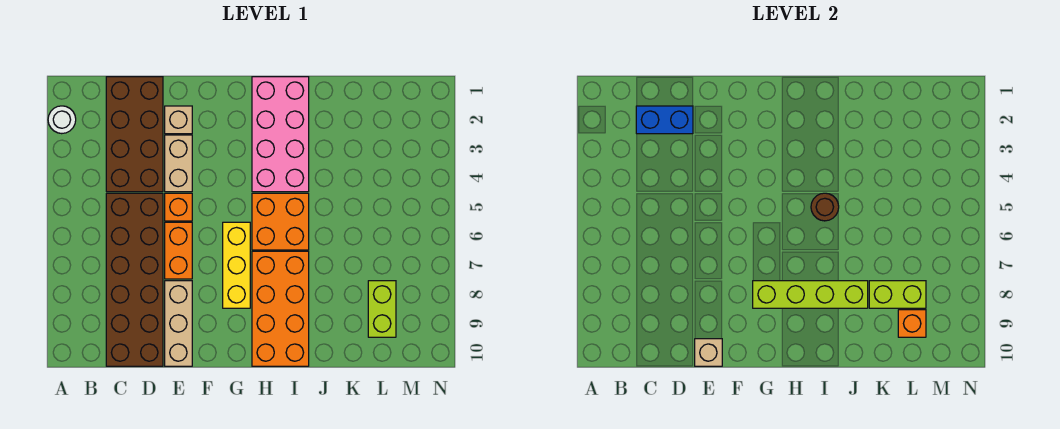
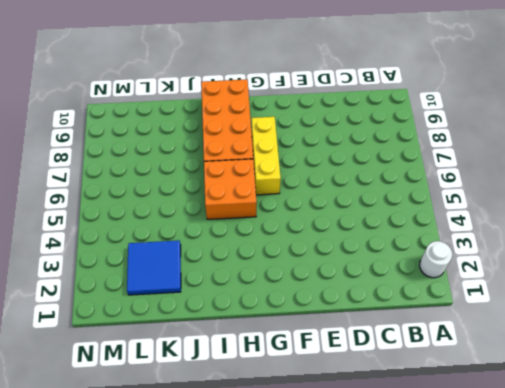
blue tile K2:L3 level 1 -> none
none -> brown brick C1:D4 level 1
none -> brown brick C5:D10 level 1
none -> tan brick E2 level 1

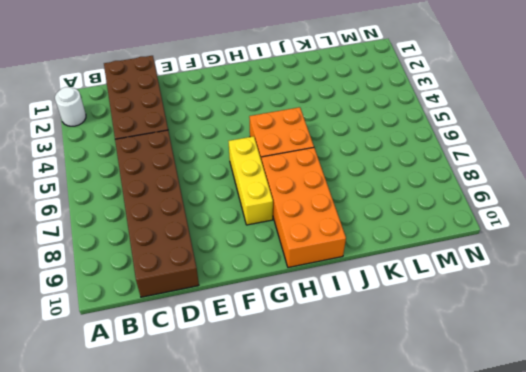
none -> tan brick E2 level 1
none -> tan brick E3:E4 level 1
none -> orange brick E5 level 1

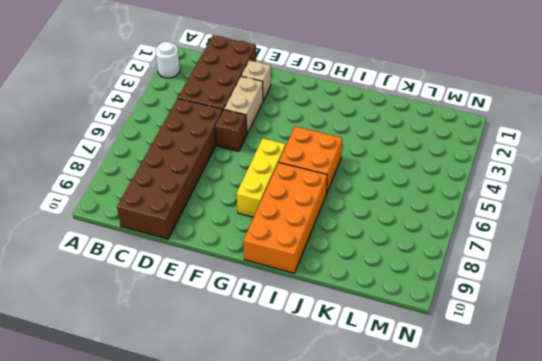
brown brick E5 level 1 -> orange brick E5 level 1
none -> orange brick E6:E7 level 1
none -> tan brick E8:E10 level 1
none -> pink brick H1:I4 level 1

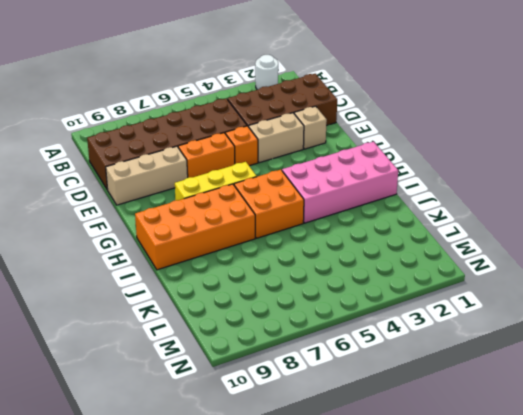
none -> lime brick L8:L9 level 1
none -> blue brick C2:D2 level 2
none -> tan brick E10 level 2

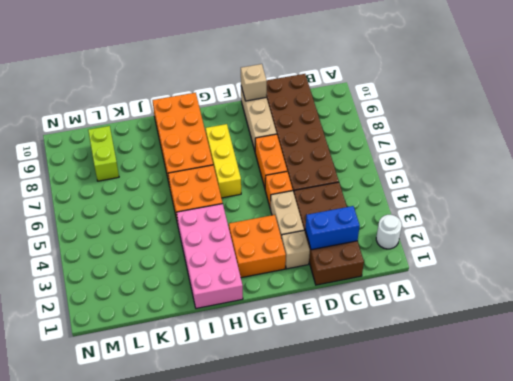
orange brick F2:G3 level 1 -> none
none -> lime brick G8:J8 level 2
none -> brown round brick I5 level 2
none -> lime brick K8:L8 level 2

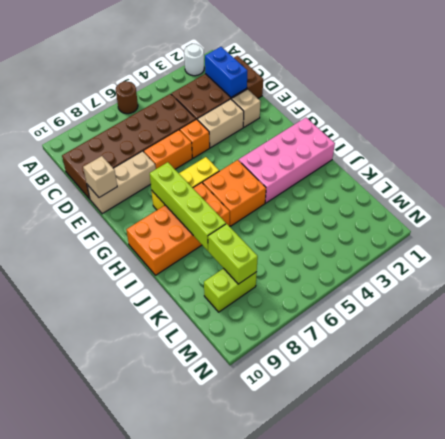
brown round brick A6 level 1 -> brown round brick I5 level 2
none -> orange brick L9 level 2

